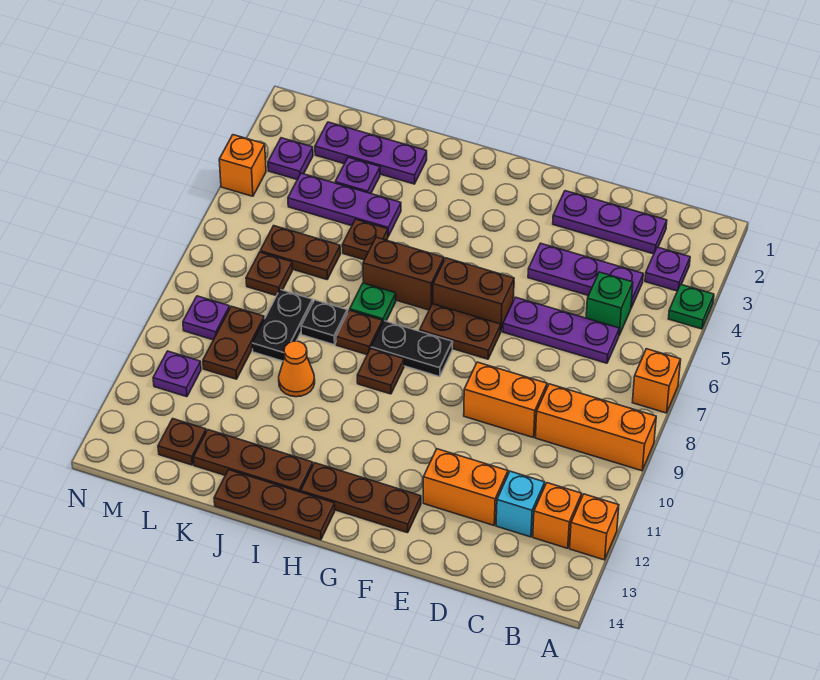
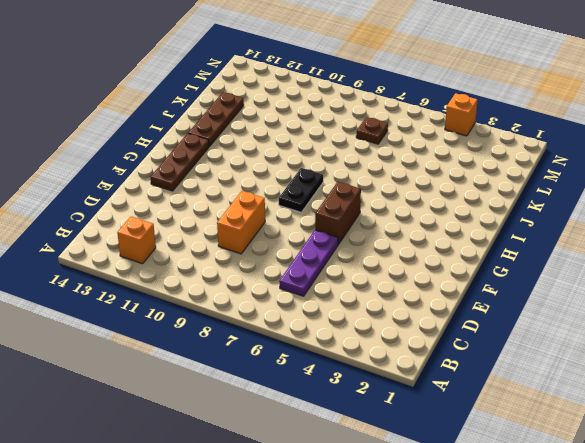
none -> green plate A4 level 1
none -> orange brick A7 level 1
none -> orange brick A9:C9 level 1
none -> orange brick A12 level 1

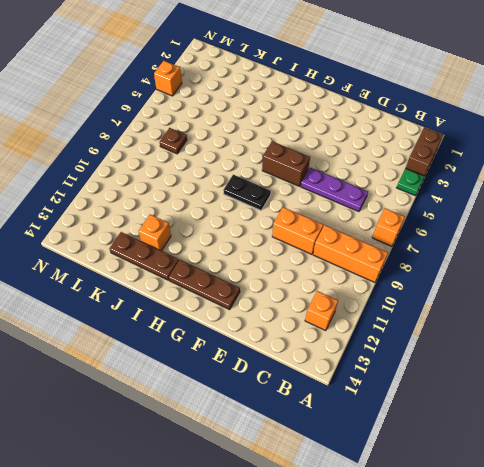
brown brick A2:A3 level 1 -> brown brick H6:I6 level 1
orange brick J12 level 1 -> orange brick A12 level 1
none -> purple plate B3 level 1
none -> purple plate C2:E2 level 1
none -> purple plate C4:E4 level 1
none -> green brick C5 level 1

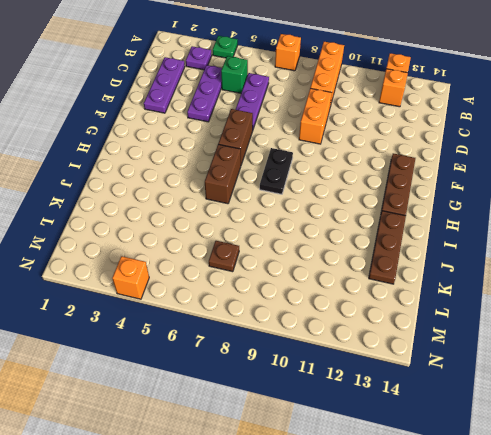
none -> cyan brick C12 level 1
none -> orange brick D12:E12 level 1
none -> brown plate F7:G7 level 1
none -> brown plate H9 level 1

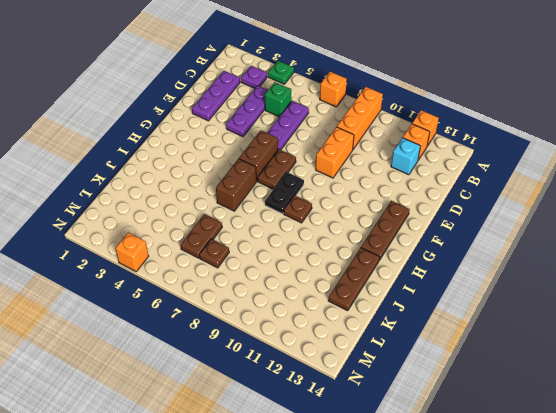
none -> orange brick D12:E12 level 1
none -> brown plate H14:J14 level 1
none -> green plate I7 level 1
none -> brown plate I8 level 1

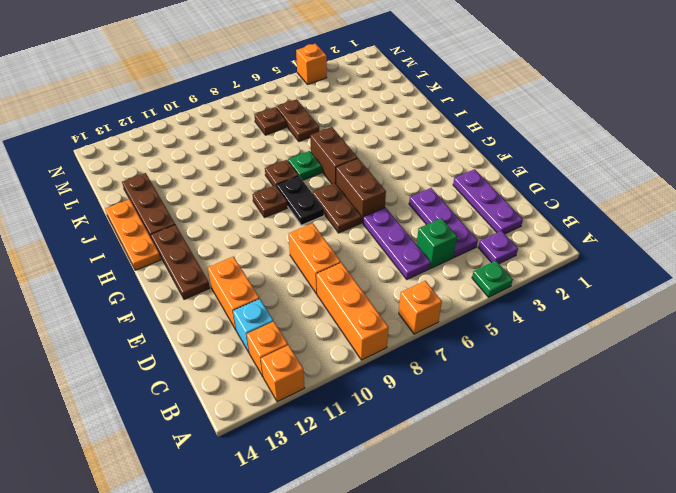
orange plate H14:J14 level 1 -> brown plate H14:J14 level 1
none -> purple plate J2:L2 level 1
none -> purple plate J4:L4 level 1
none -> brown plate J5 level 1
none -> black plate J8 level 1

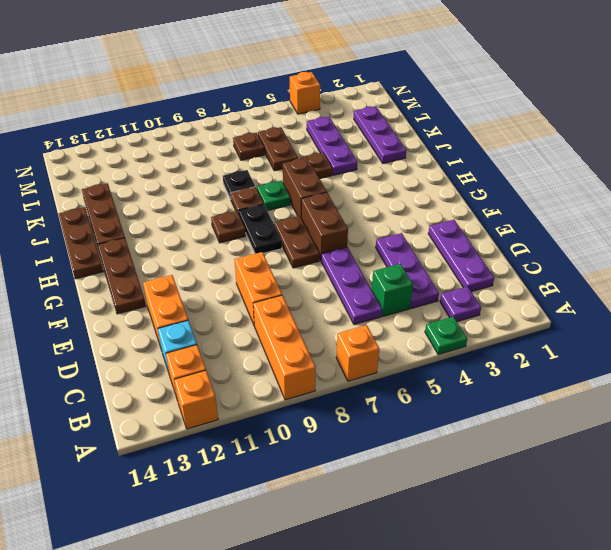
none -> orange cone J10 level 1
none -> purple plate K3 level 1
none -> black plate K8:K9 level 1
none -> brown plate L9:L10 level 1

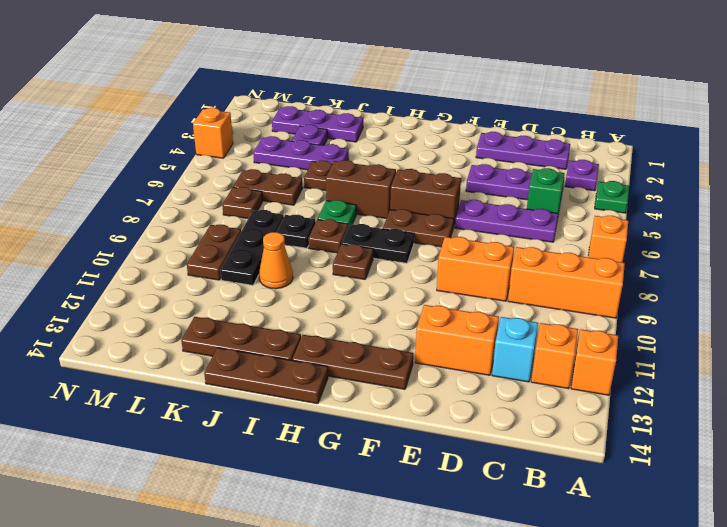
black plate K8:K10 level 1 -> black plate K8:K9 level 1
none -> brown plate L13 level 1
none -> purple plate M3 level 1
none -> purple plate M9 level 1
none -> purple plate M11 level 1

